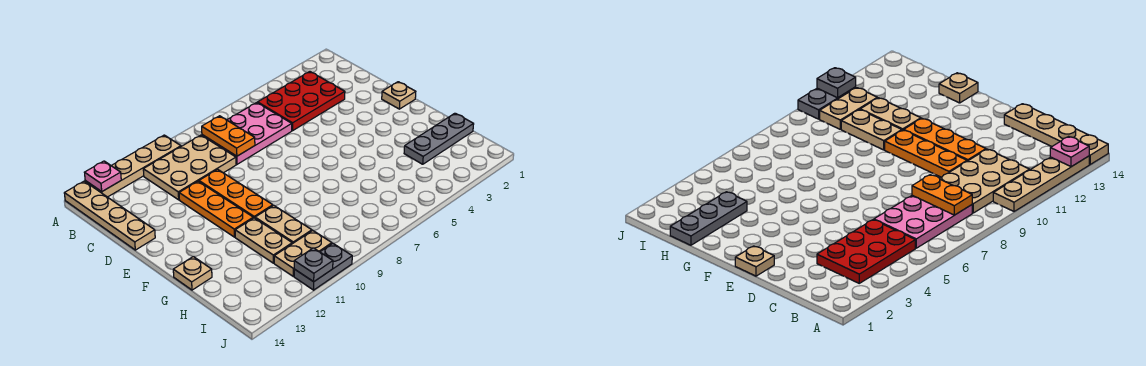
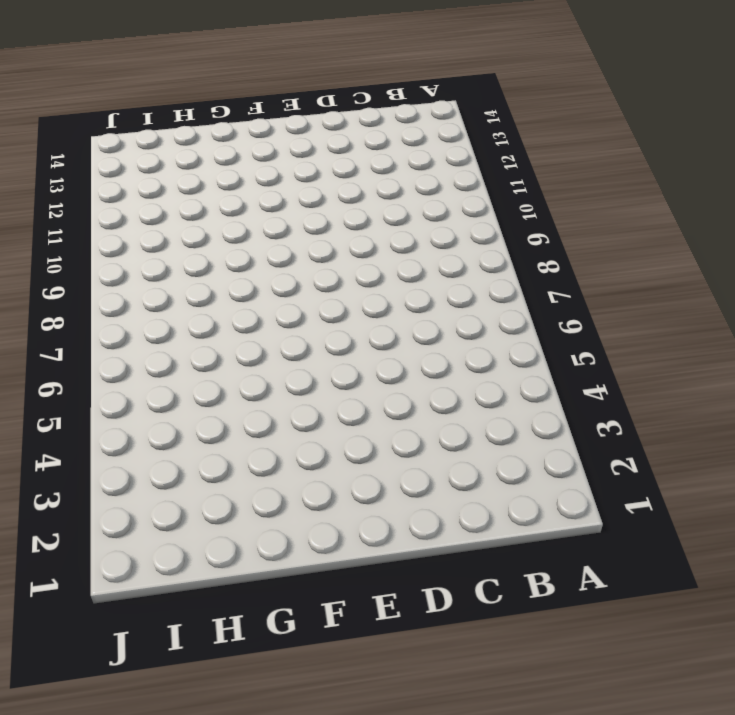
none -> tan plate A10:A13 level 1
none -> tan plate A14:D14 level 1
none -> red plate B3:C5 level 1

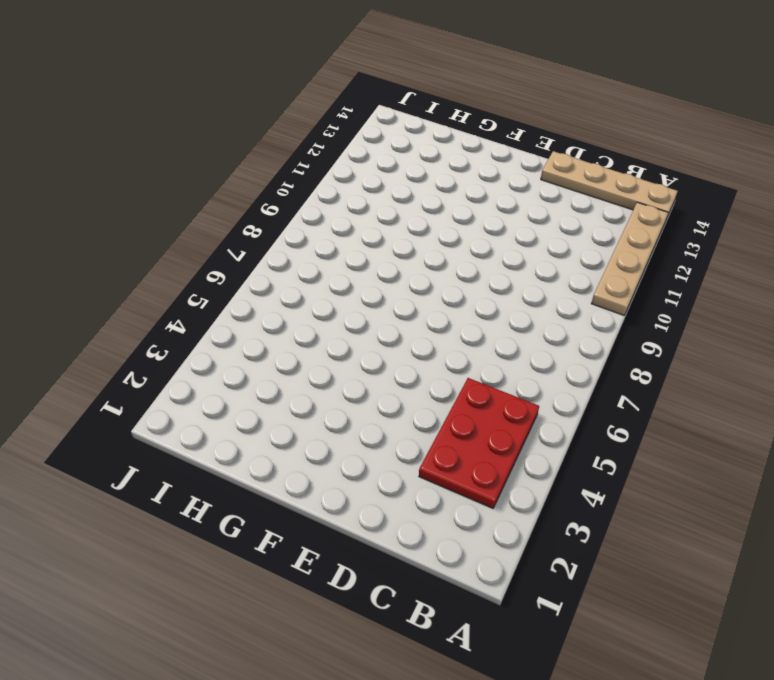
none -> pink plate B6:C8 level 1
none -> tan plate B9:C11 level 1
none -> orange plate D10:F10 level 1

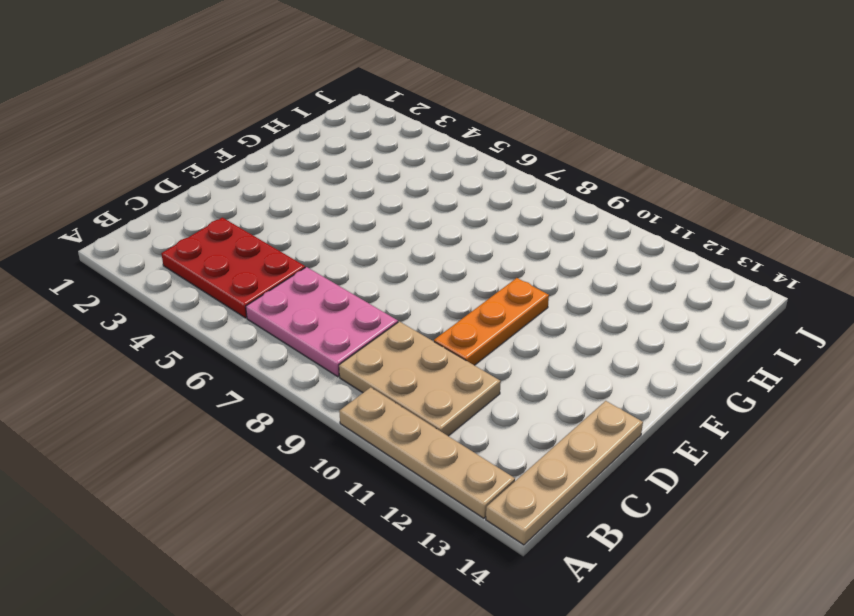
none -> orange plate D11:F11 level 1
none -> tan plate E1 level 1
none -> tan plate G10:H10 level 1

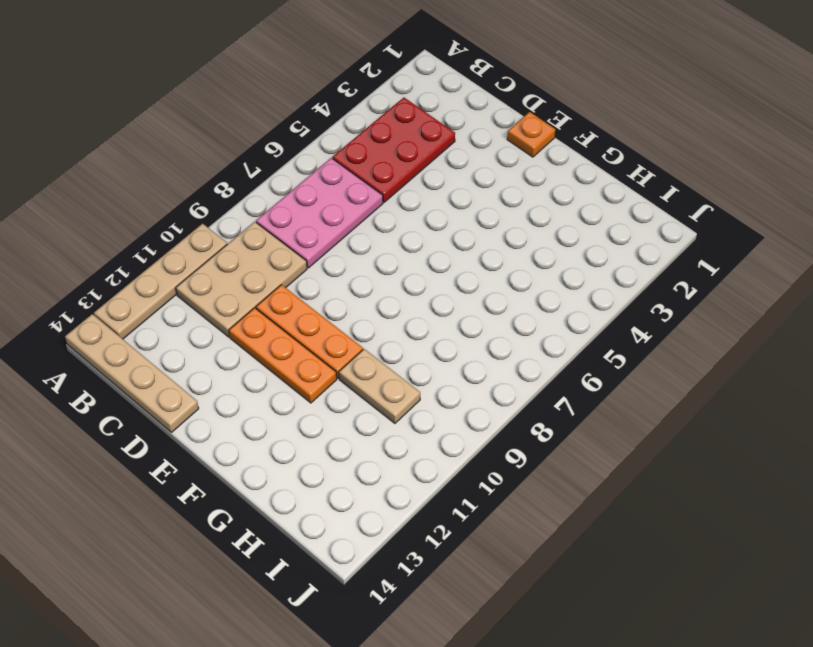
orange plate E1 level 1 -> tan plate E1 level 1
none -> tan plate G11:H11 level 1
none -> tan plate G14 level 1
none -> grey plate H1:H3 level 1

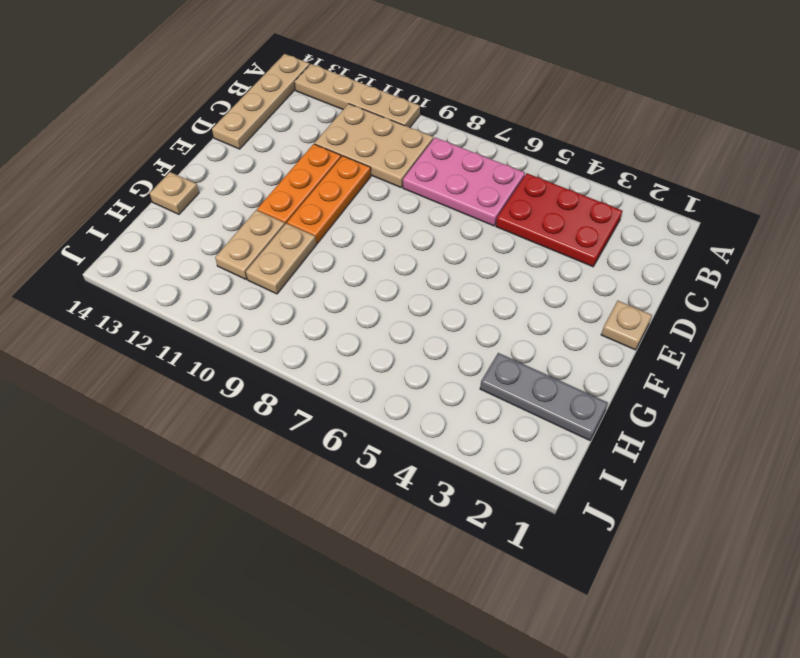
none -> tan plate I10:I11 level 1
none -> grey plate J10:J11 level 1
none -> pink plate A13 level 2

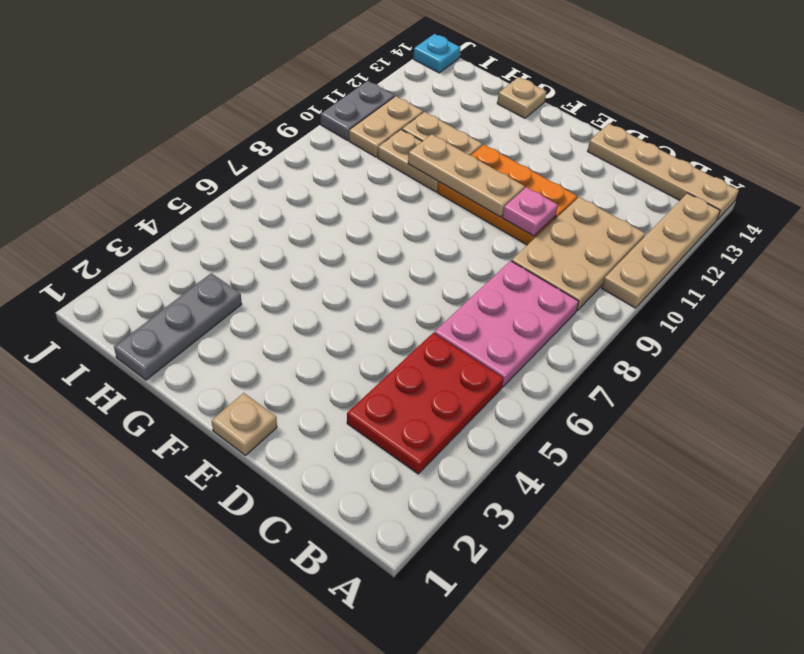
pink plate D10 level 2 -> pink plate A13 level 2
tan plate E10:G10 level 2 -> none
cyan plate J14 level 1 -> none
none -> orange plate B8:C8 level 2
none -> grey plate J11 level 2

